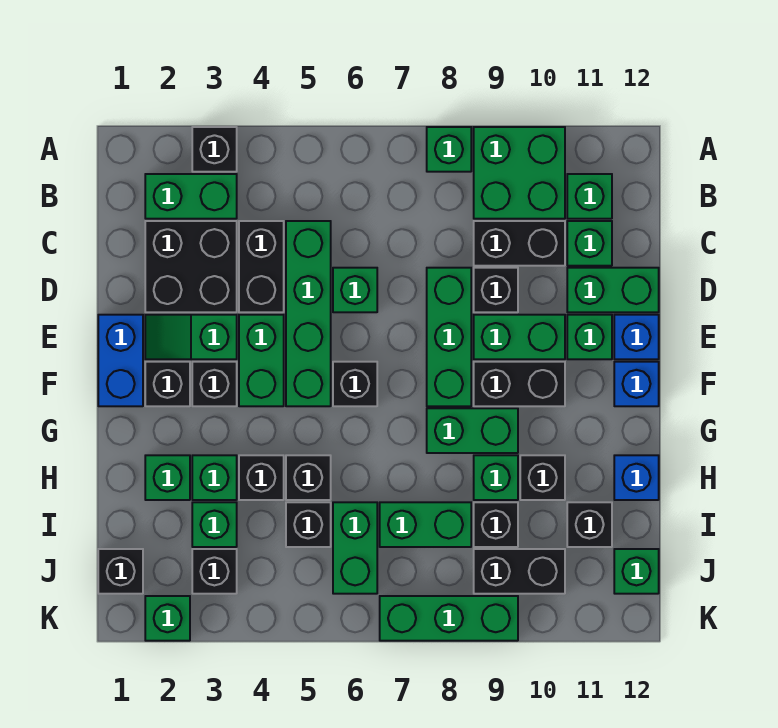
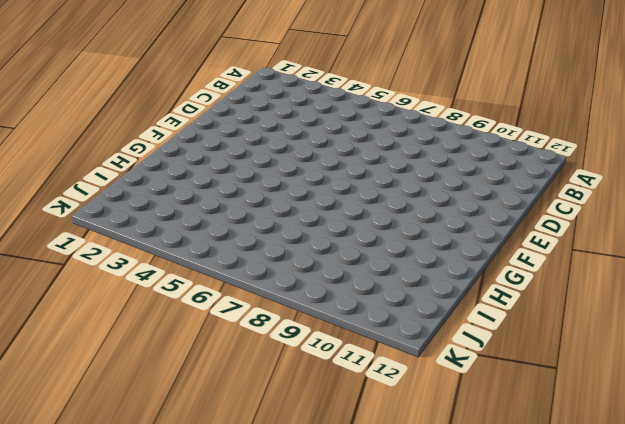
none -> black brick A3 level 1
none -> green brick A8 level 1
none -> green brick A9:B10 level 1
none -> green brick B2:B3 level 1

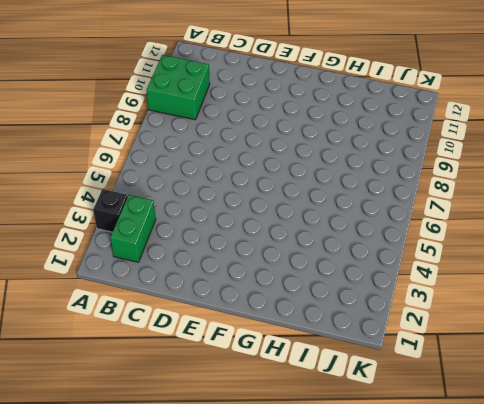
none -> green brick A8 level 1
none -> green brick B11 level 1
none -> black brick C2:D3 level 1
none -> black brick C4:D4 level 1

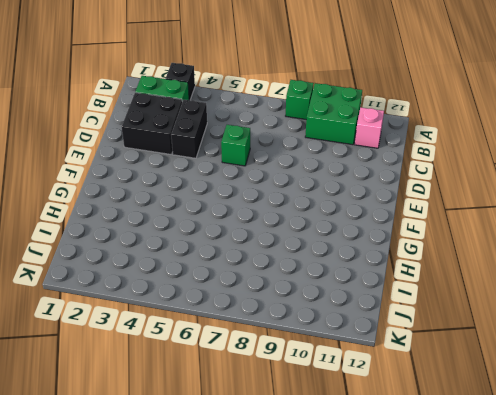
pink brick B11 level 1 -> green brick B11 level 1
none -> green brick C5:F5 level 1
none -> black brick C9:C10 level 1
none -> green brick C11 level 1
none -> green brick D8:F8 level 1

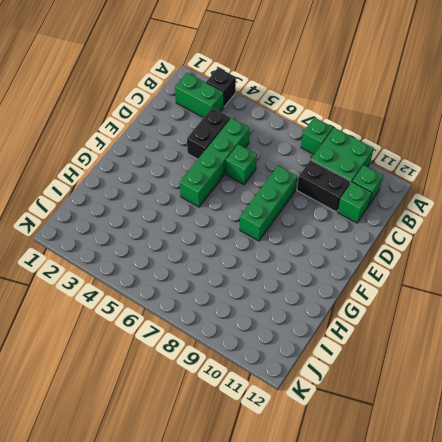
none -> black brick C2:D3 level 1
none -> black brick D9 level 1
none -> green brick D11:D12 level 1
none -> blue brick E1:F1 level 1

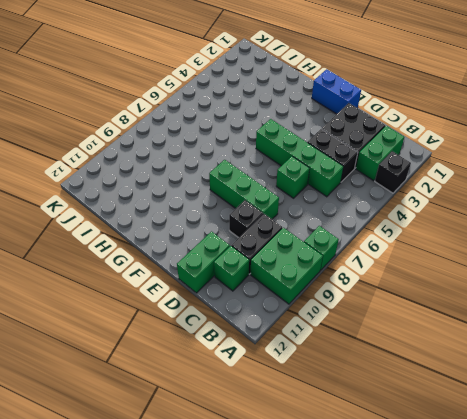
none -> green brick B11 level 1
none -> green slope E2:E3 level 1 top 3
none -> green brick E4:F4 level 1
none -> green brick E9:E10 level 1

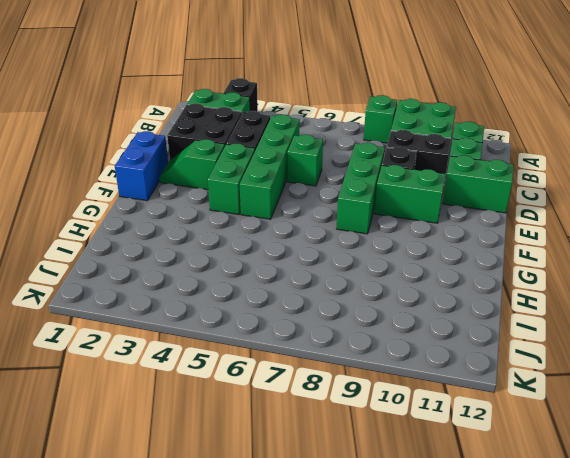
none -> green brick E11 level 1
none -> blue brick E12 level 1
none -> black brick F2 level 1
none -> black brick F3 level 1

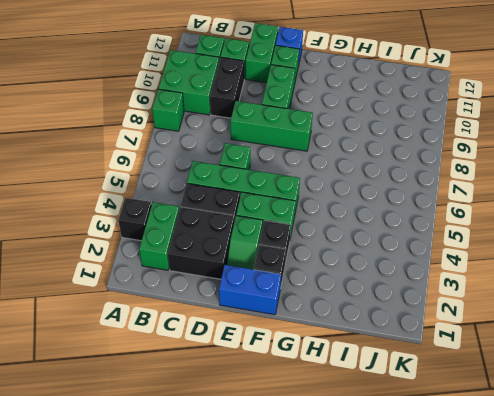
none -> black brick D9 level 1
none -> black brick F6 level 1
none -> black brick F9:F10 level 1
none -> blue brick F12 level 1

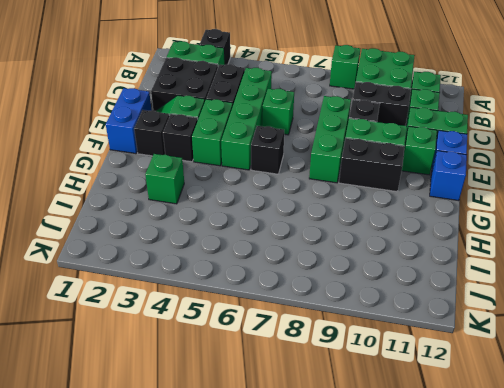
none -> green brick G8:G9 level 1
none -> green brick H2 level 1
none -> black brick H4 level 1
none -> black brick H5 level 1

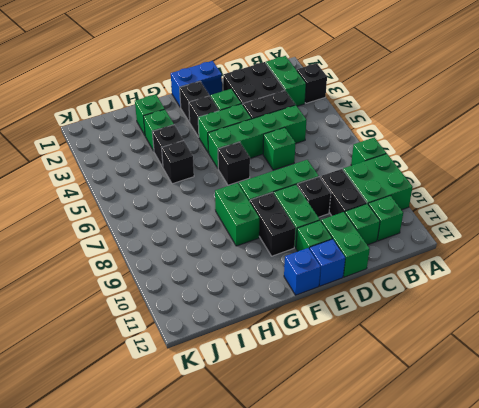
none -> green brick H9 level 1
none -> black brick H10 level 1
none -> blue brick H12 level 1
none -> green brick I3 level 1

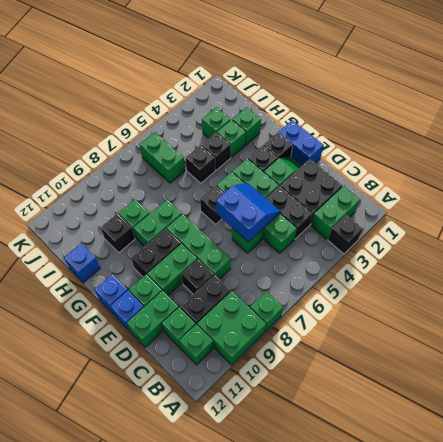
blue slope D5:E6 level 2 top 6 -> none
none -> black brick I5 level 1
none -> green brick I7:I8 level 1
none -> black brick I9 level 1
none -> black brick I11 level 1

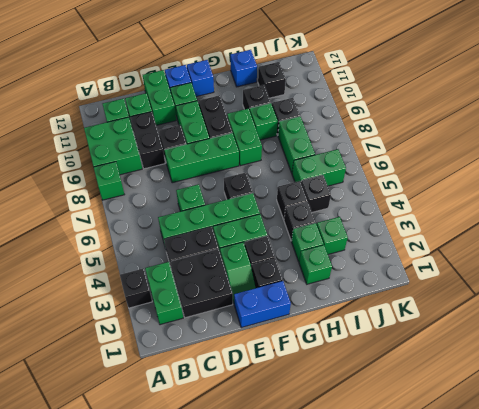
none -> black brick J1 level 1
none -> black brick J3 level 1
none -> black brick J9:J10 level 1
none -> green brick J12 level 1

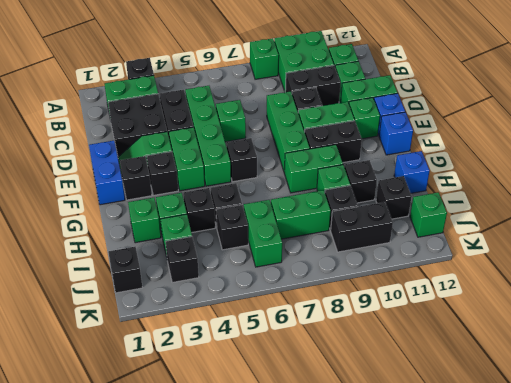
none -> green brick K2 level 1
none -> green brick K7:K9 level 1

